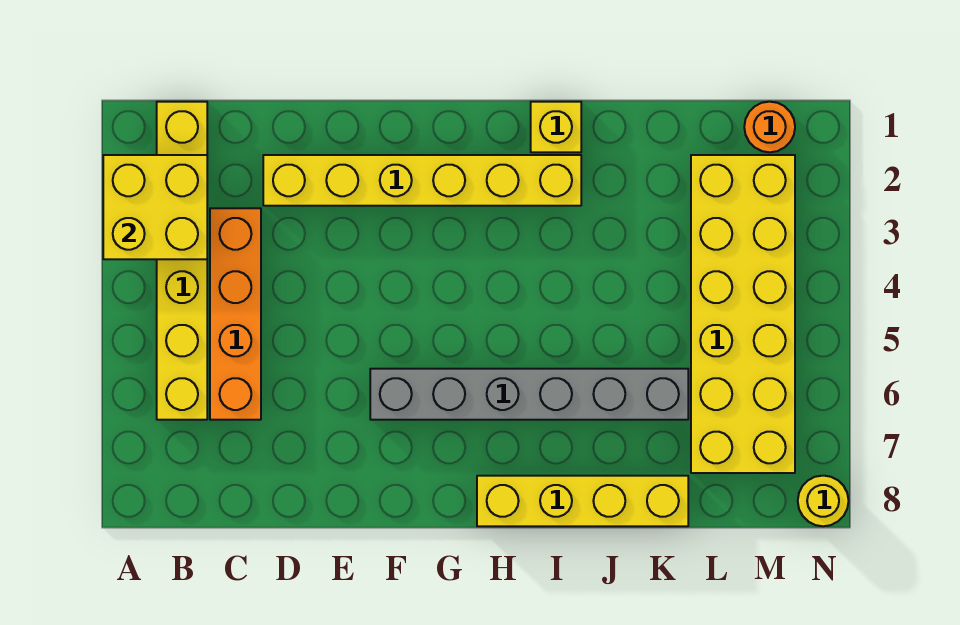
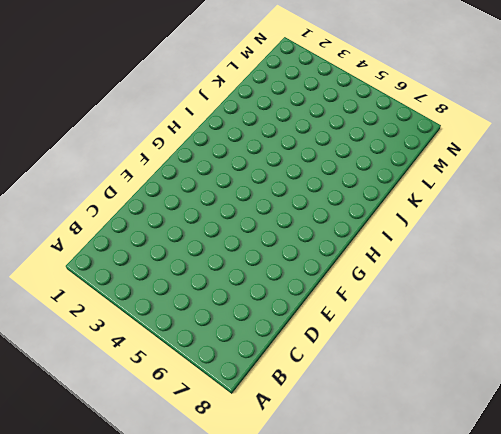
none -> yellow brick B1:B6 level 1
none -> orange brick C3:C6 level 1

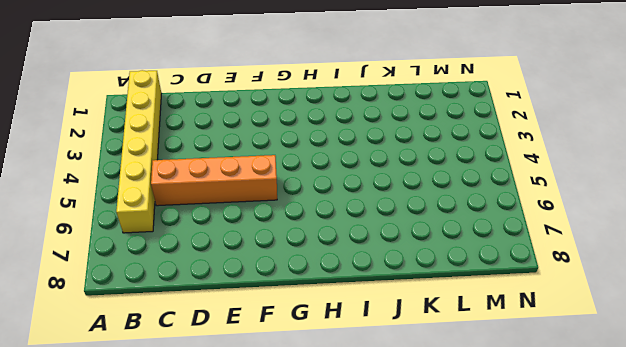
orange brick C5:F5 level 1 -> orange brick C3:C6 level 1
none -> yellow brick D2:I2 level 1
none -> grey brick F6:K6 level 1

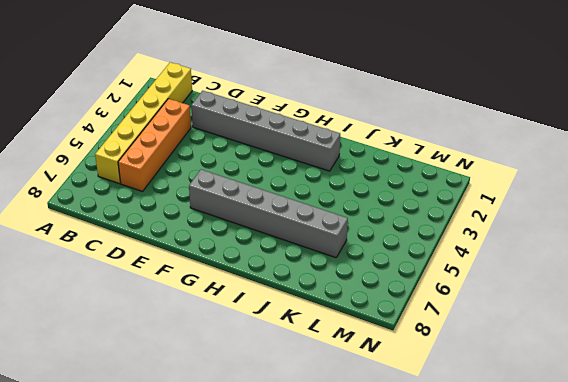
grey brick D2:I2 level 1 -> yellow brick D2:I2 level 1
none -> yellow brick H8:K8 level 1
none -> yellow brick I1 level 1

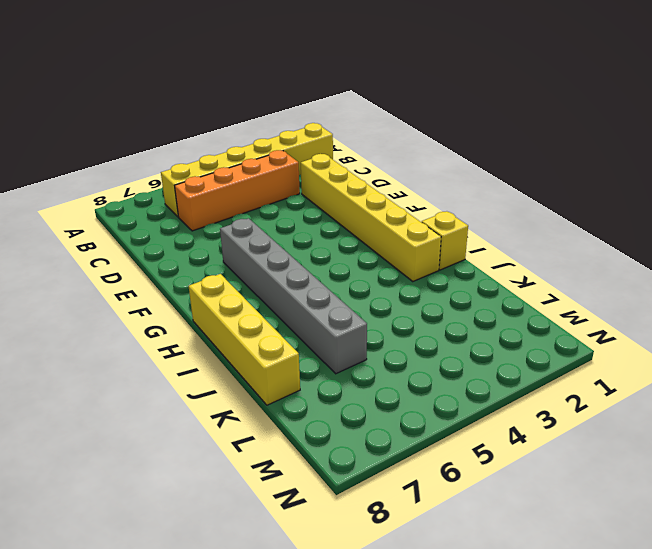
none -> yellow brick L2:M7 level 1
none -> orange round brick M1 level 1

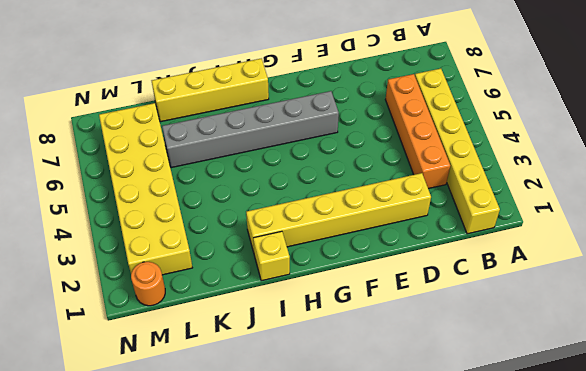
none -> yellow round brick N8 level 1
none -> yellow brick A2:B3 level 2

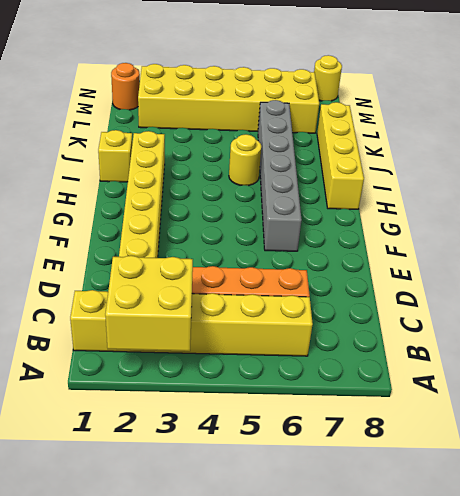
yellow round brick I5 level 1 -> none

